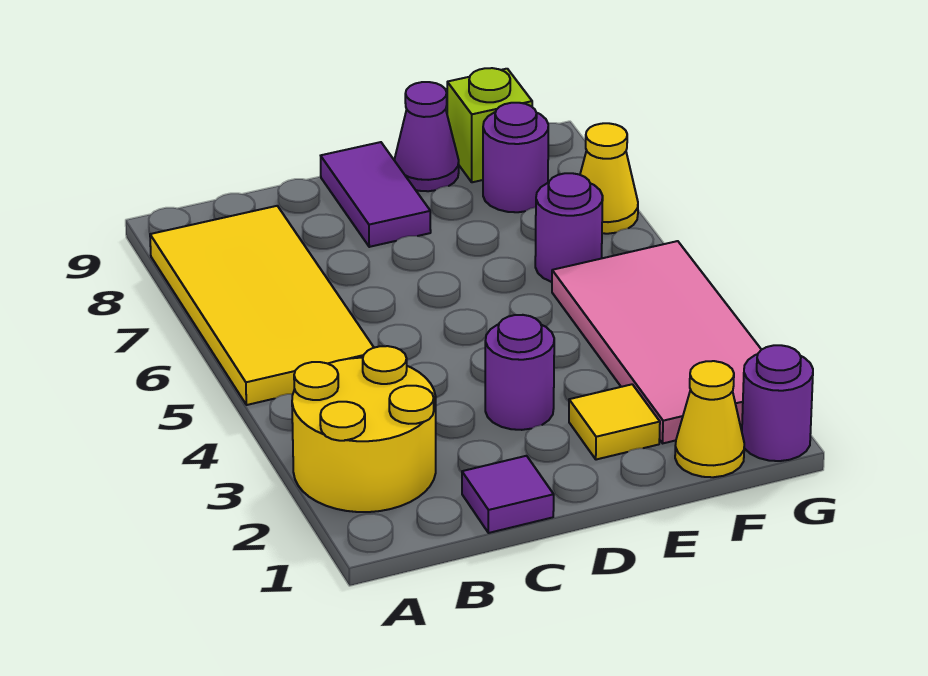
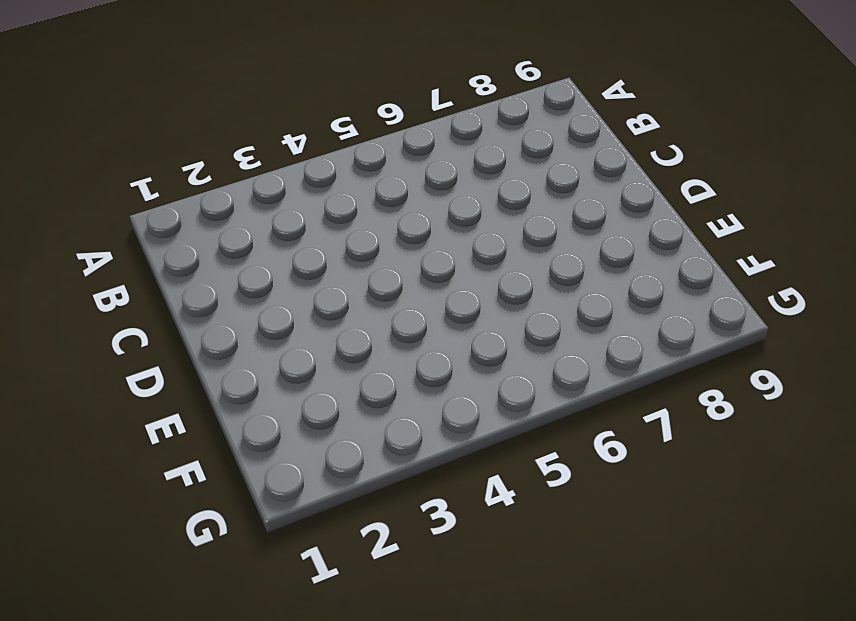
none -> yellow round brick A2:B3 level 1
none -> yellow tile A5:B8 level 1
none -> purple tile C1 level 1

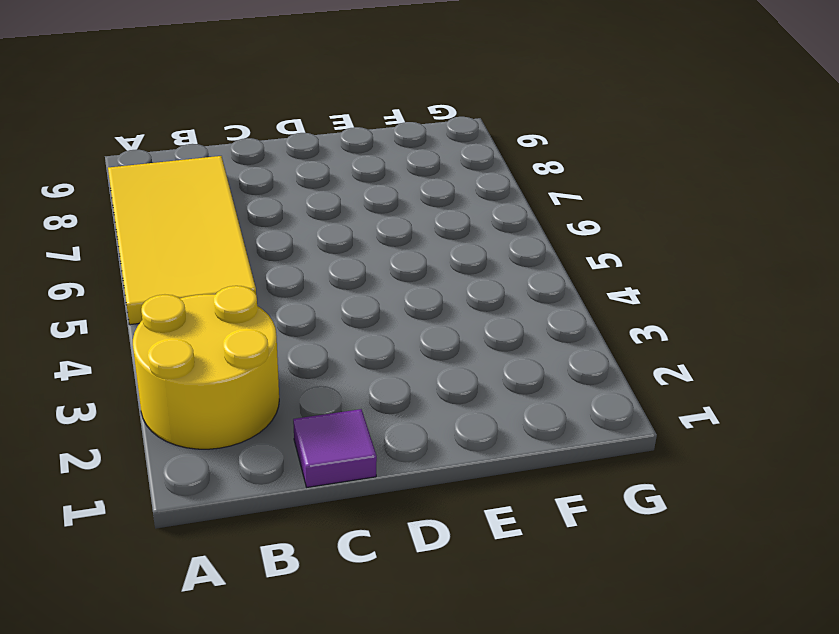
none -> purple round brick D3 level 1
none -> purple tile D8:D9 level 1
none -> yellow tile E2 level 1

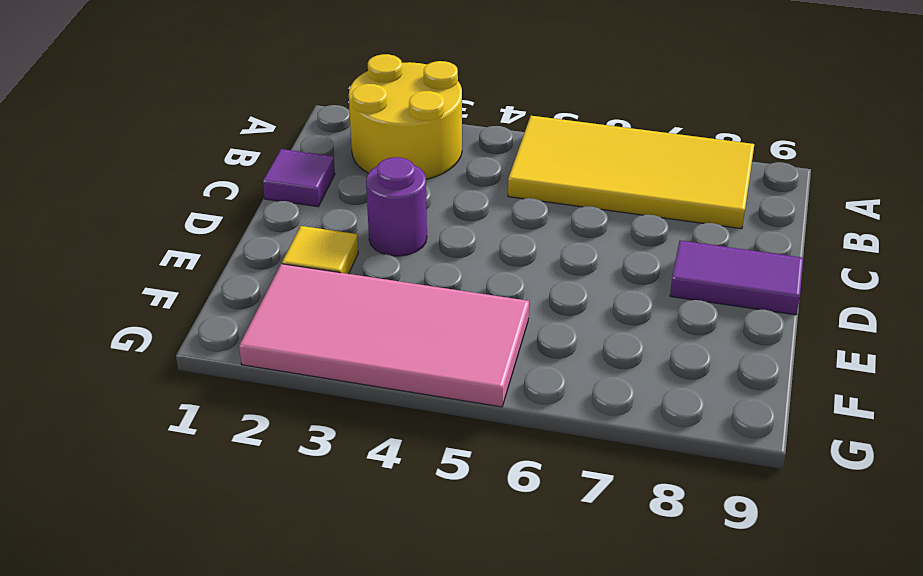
none -> purple cone E9 level 1
none -> yellow cone F1 level 1
none -> purple round brick F6 level 1

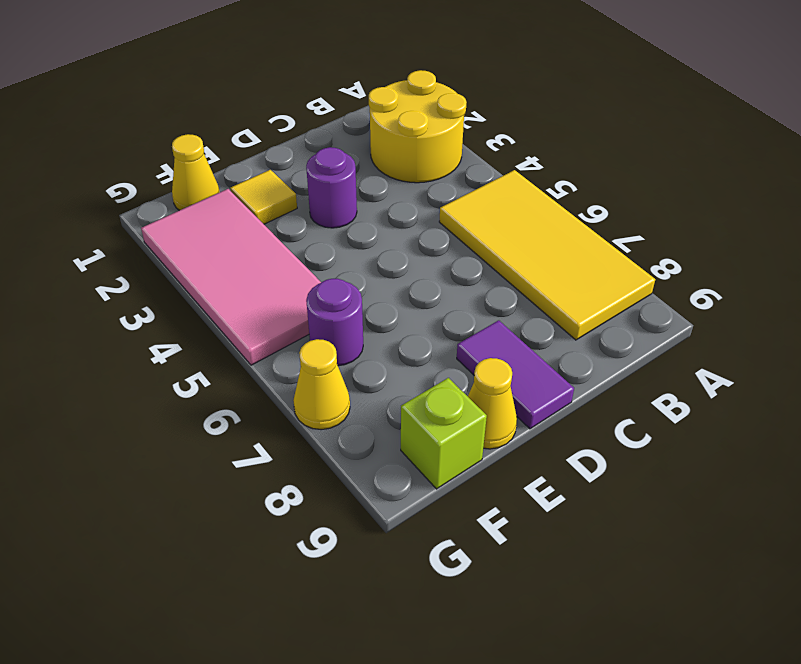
yellow cone E9 level 1 -> purple cone E9 level 1
none -> purple tile C1 level 1
none -> purple round brick F8 level 1
none -> purple round brick G1 level 1

